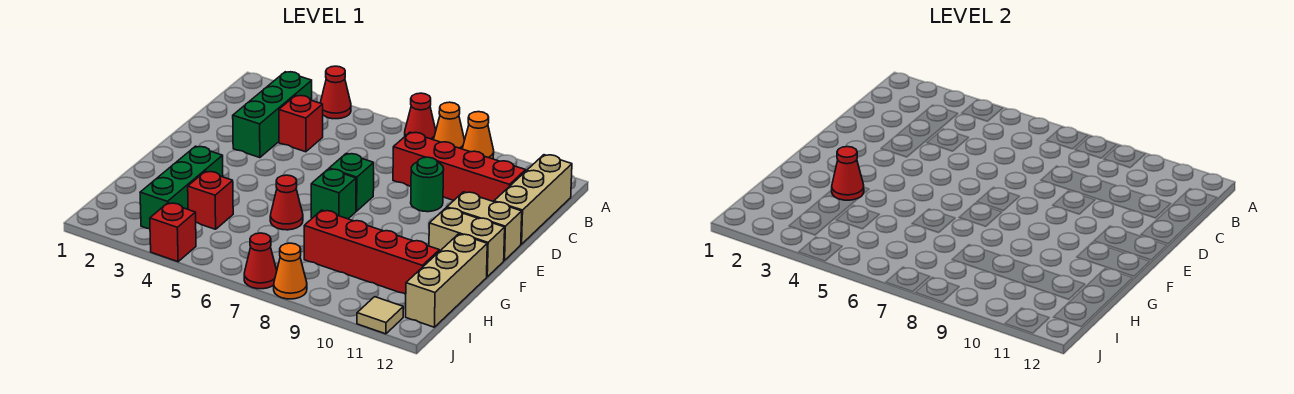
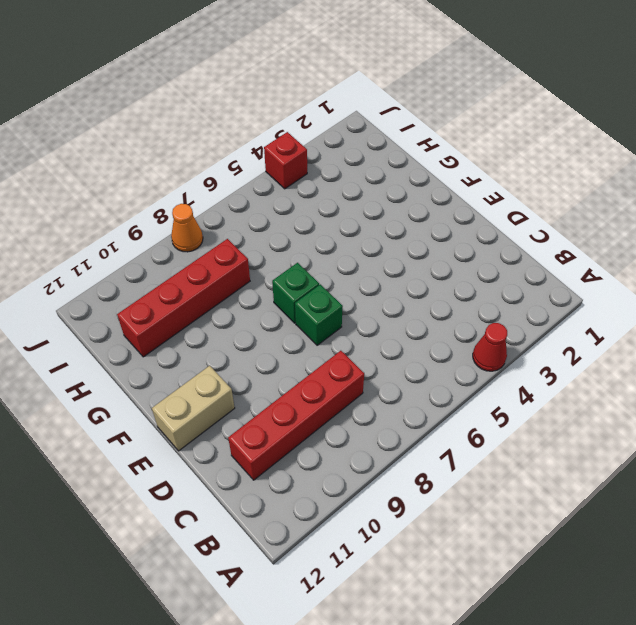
none -> red cone A7 level 1
none -> orange cone A8 level 1
none -> orange cone A9 level 1

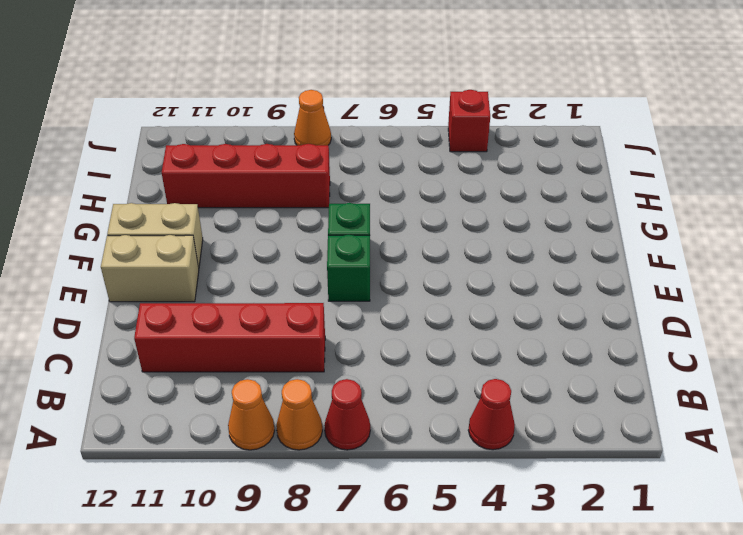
none -> green brick B3:D3 level 1
none -> tan brick B12:D12 level 1
none -> red brick C4 level 1

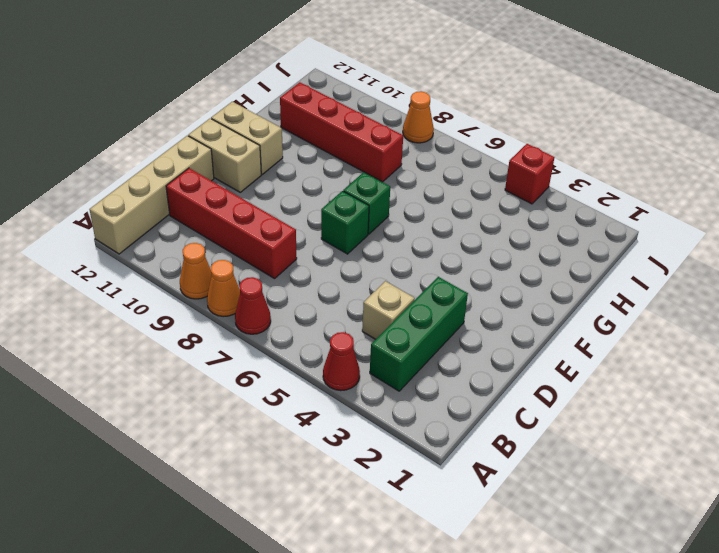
tan brick A12:D12 level 1 -> tan brick B12:D12 level 1
tan brick C4 level 1 -> red brick C4 level 1
none -> green round brick D9 level 1
none -> green brick G3:I3 level 1
none -> red cone G6 level 1

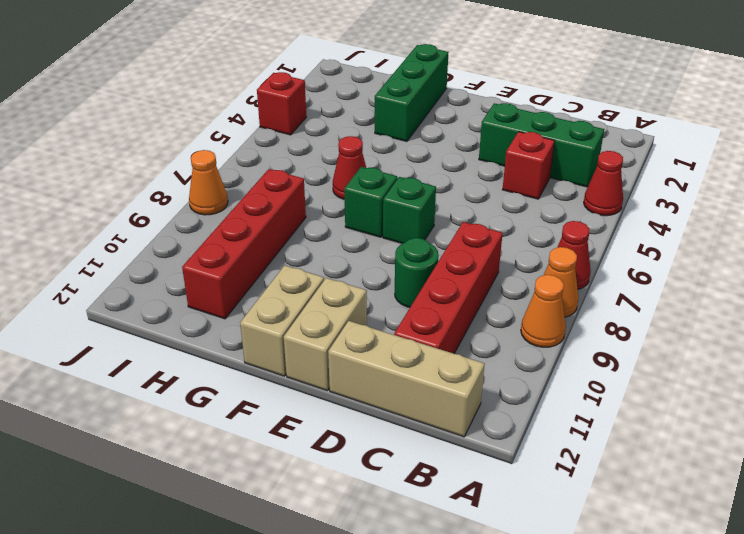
green brick G1:G3 level 1 -> green brick G3:I3 level 1
none -> tan brick G12:I12 level 1
none -> red brick H4 level 1
none -> red cone J7 level 1

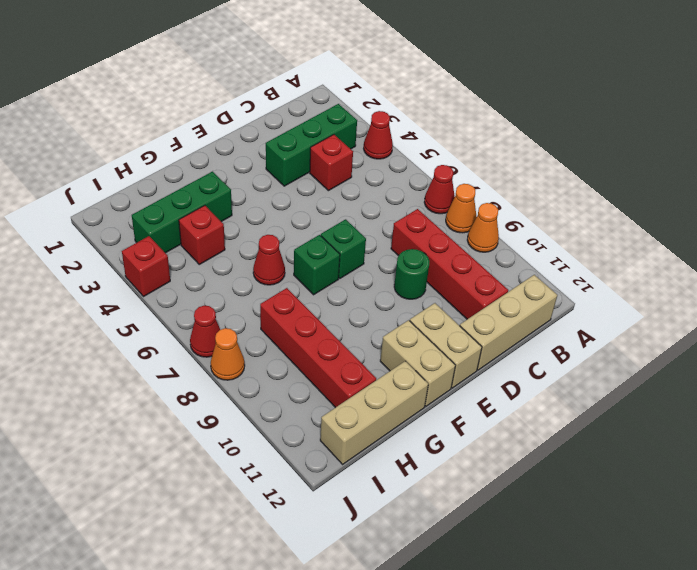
none -> tan tile J11 level 1
none -> red cone G3 level 2

